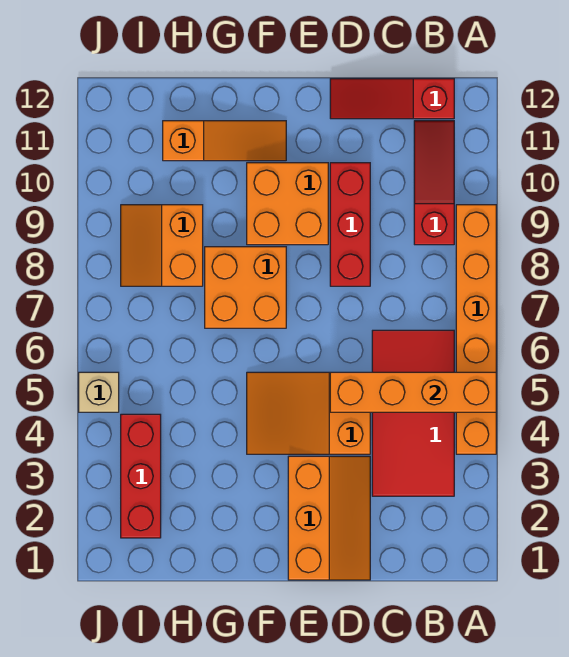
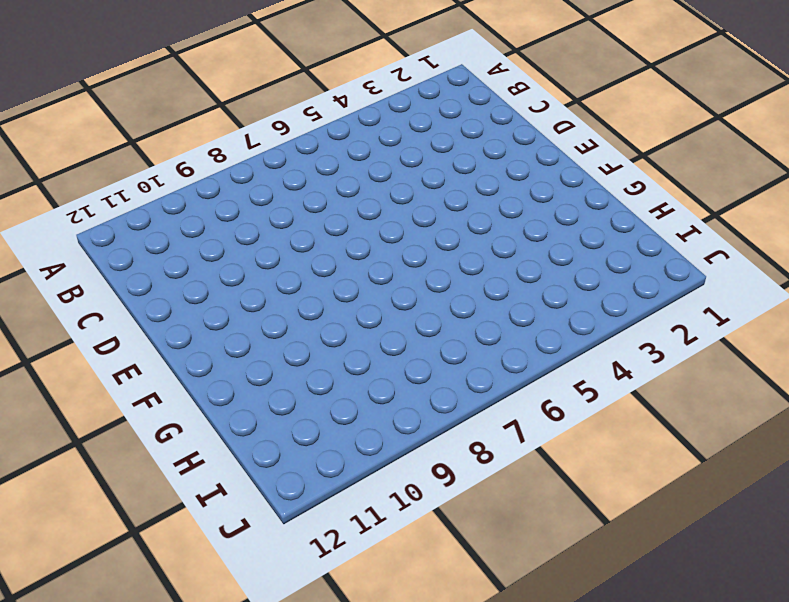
none -> orange brick A4:A9 level 1
none -> red tile B3:C6 level 1
none -> red slope B9:B11 level 1 top 9

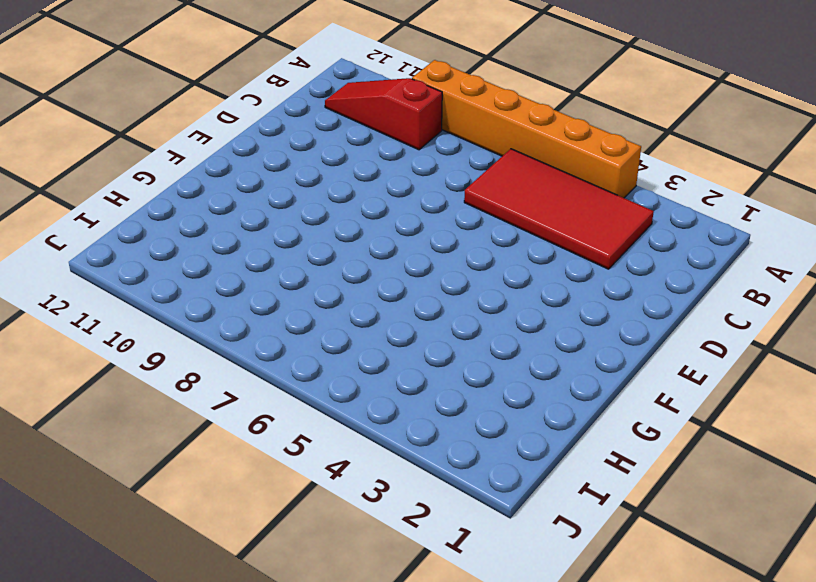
none -> red slope B12:D12 level 1 top B
none -> orange slope D1:E3 level 1 top E
none -> orange slope D4:F5 level 1 top D

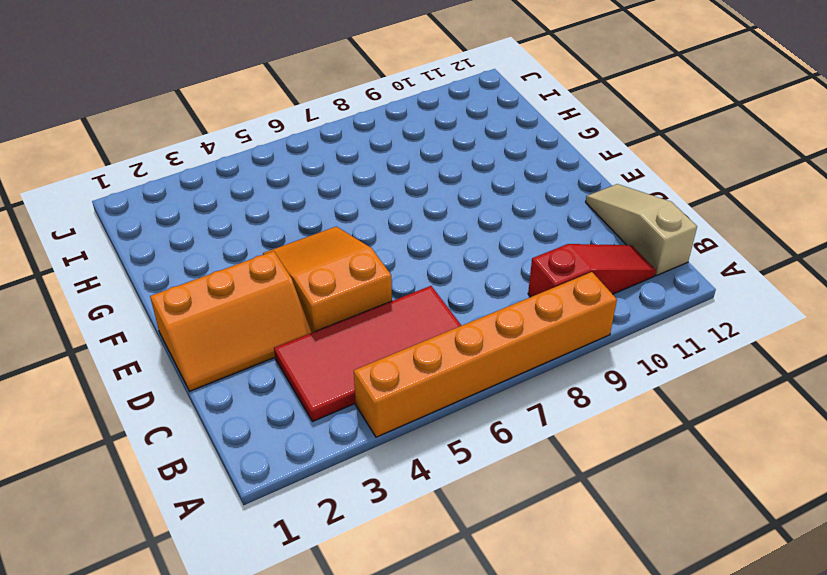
tan slope B12:D12 level 1 top B -> red slope B12:D12 level 1 top B
none -> red brick D8:D10 level 1
none -> orange brick E9:F10 level 1
none -> orange brick F7:G8 level 1

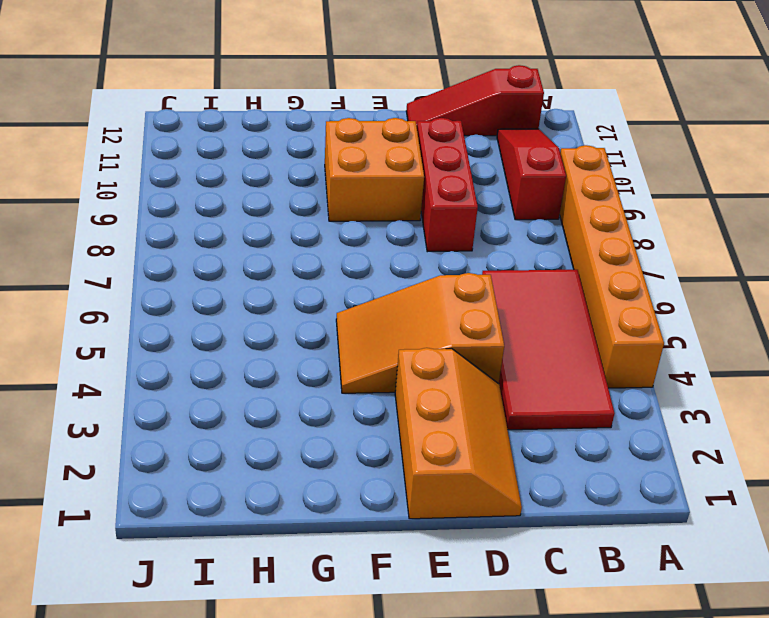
none -> orange brick F7:G8 level 1
none -> orange slope F11:H11 level 1 top H
none -> orange slope H8:I9 level 1 top H

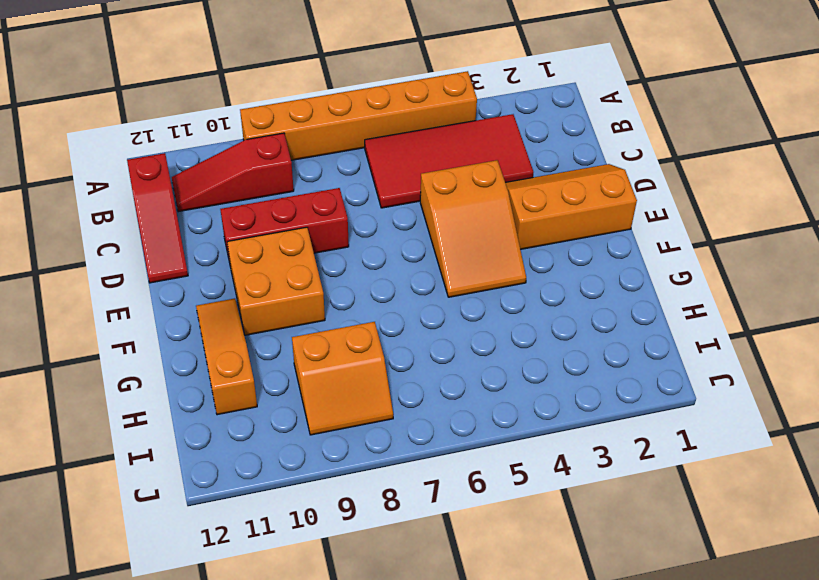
none -> orange brick F7:G8 level 1
none -> red brick I2:I4 level 1
none -> tan brick J5 level 1

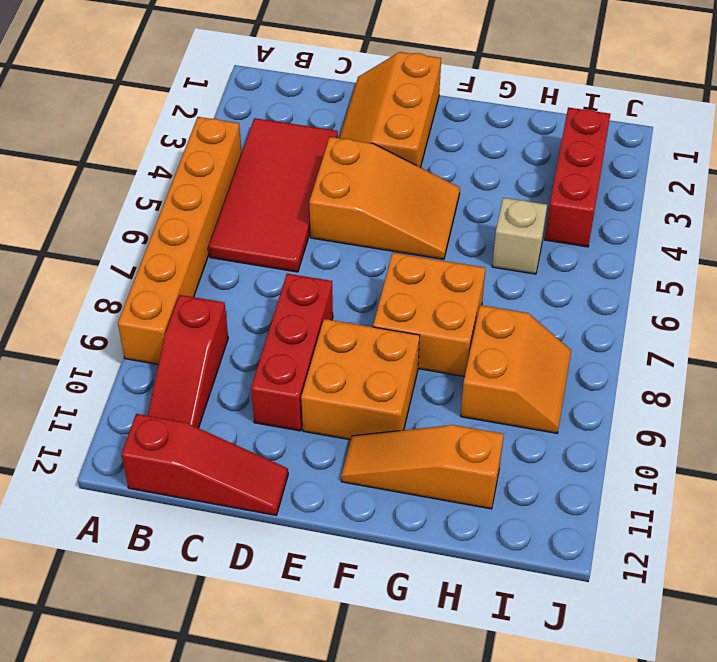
tan brick H5 level 1 -> tan brick J5 level 1
none -> orange brick A5:D5 level 2

